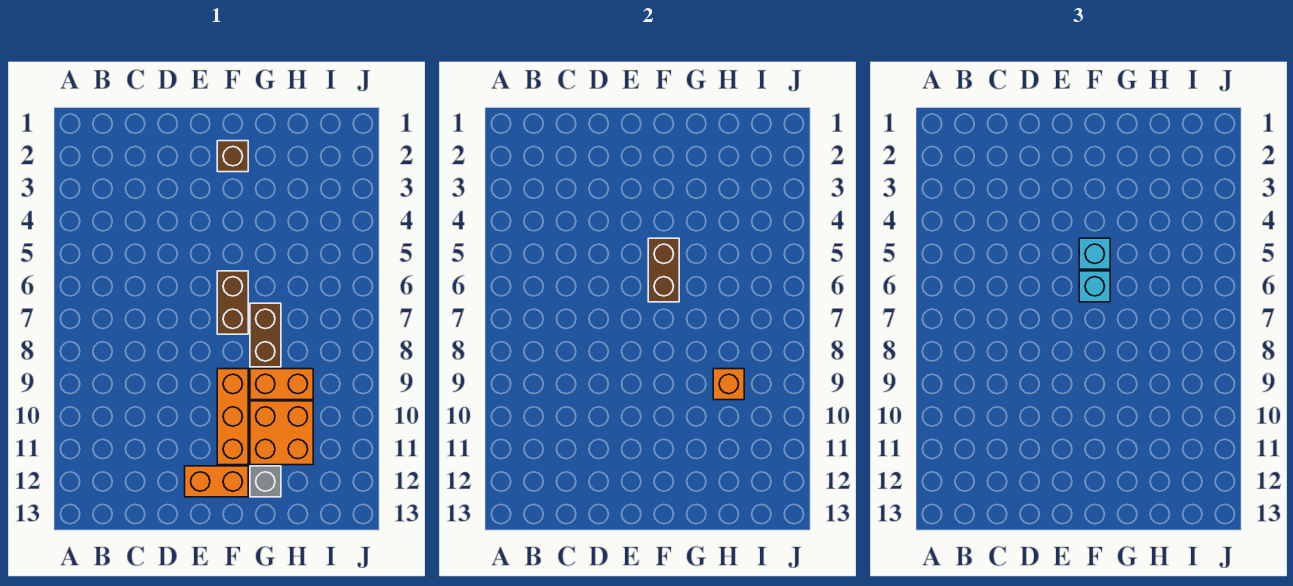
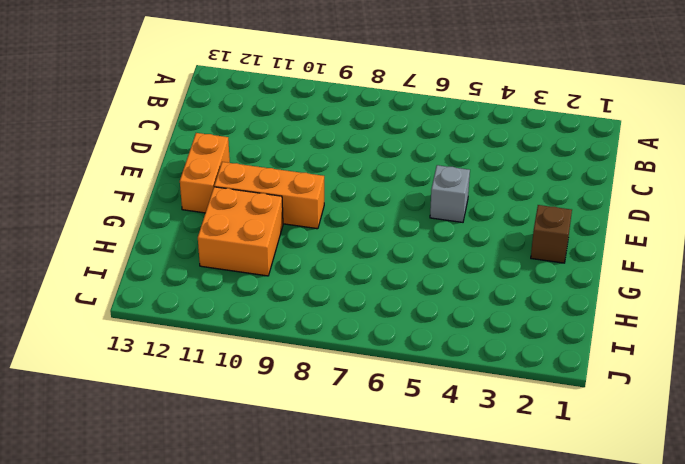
grey brick E5 level 1 -> grey brick G12 level 1
none -> brown brick F6:F7 level 1
none -> brown brick G7:G8 level 1
none -> orange brick G9:H9 level 1

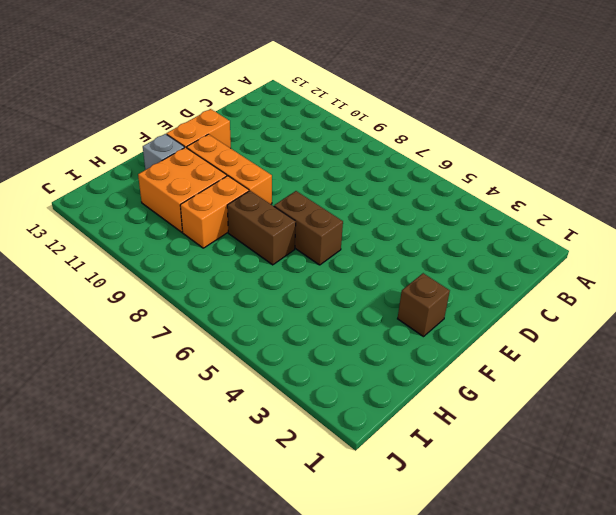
none -> brown brick F5:F6 level 2
none -> orange brick H9 level 2
none -> cyan brick F5 level 3

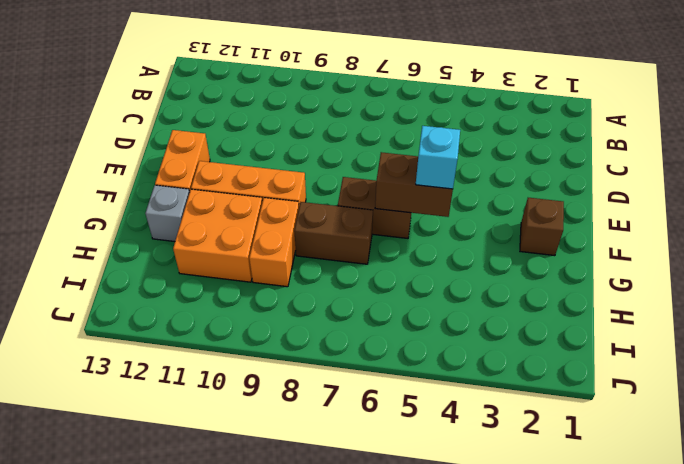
none -> orange brick H9 level 2
none -> cyan brick F6 level 3

